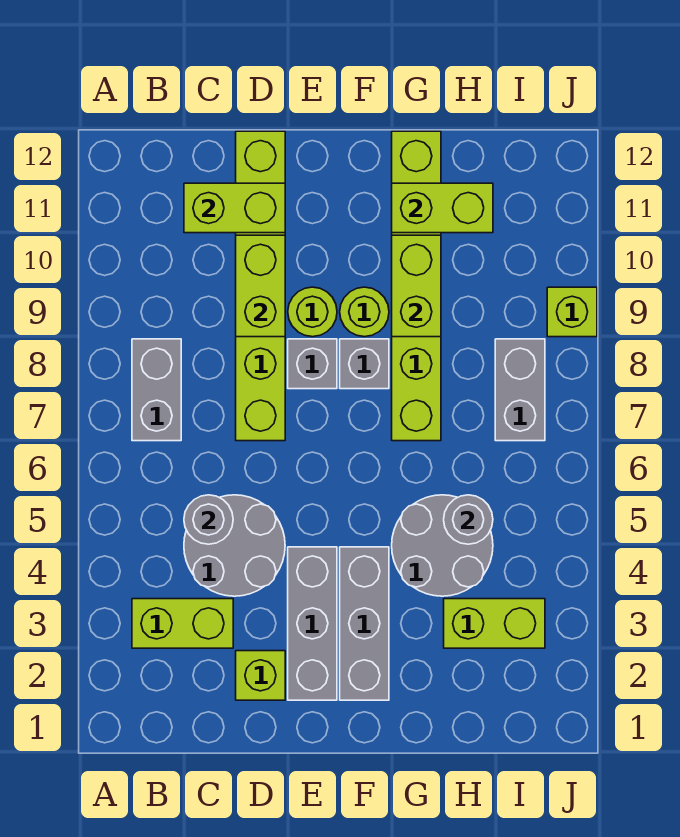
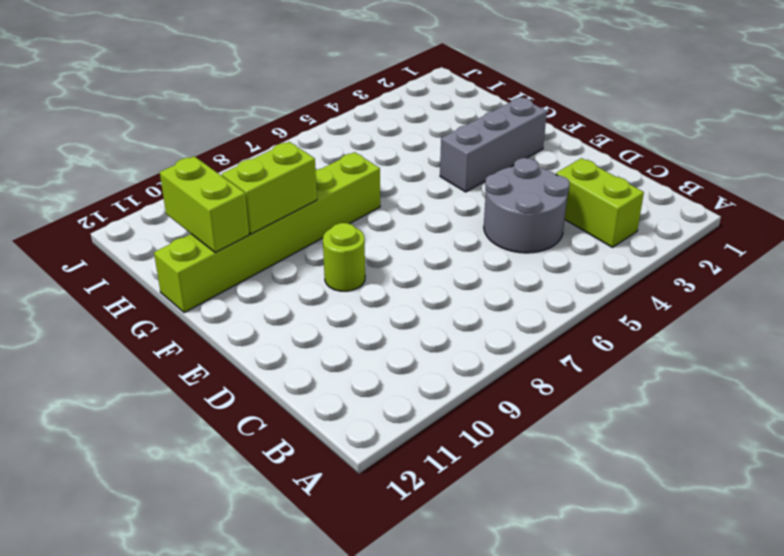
none -> grey brick B7:B8 level 1
none -> lime brick D2 level 1
none -> lime brick D7:D12 level 1

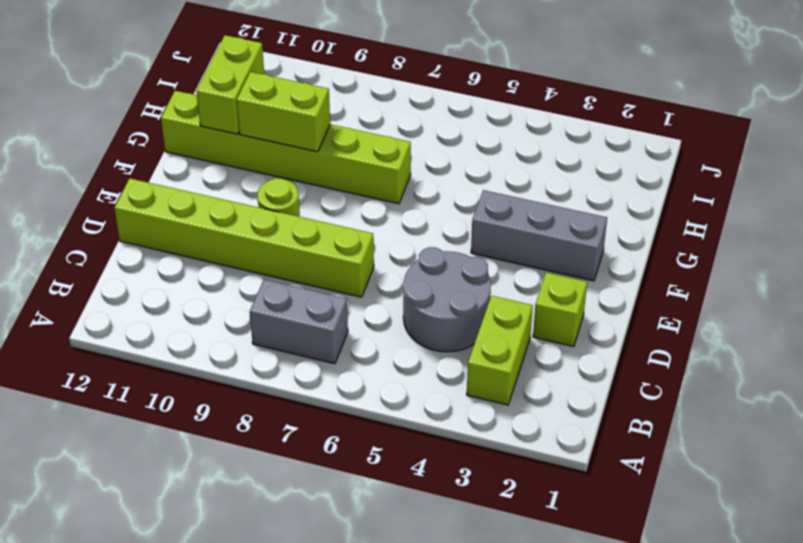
none -> grey brick E2:E4 level 1
none -> grey brick E8 level 1
none -> grey brick F8 level 1

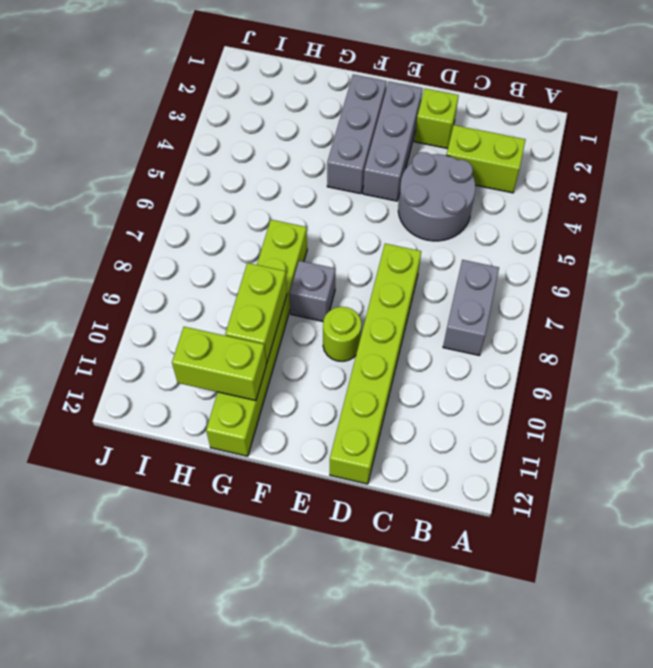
none -> grey brick E8 level 1
none -> lime round brick F9 level 1
none -> grey round brick G4:H5 level 1

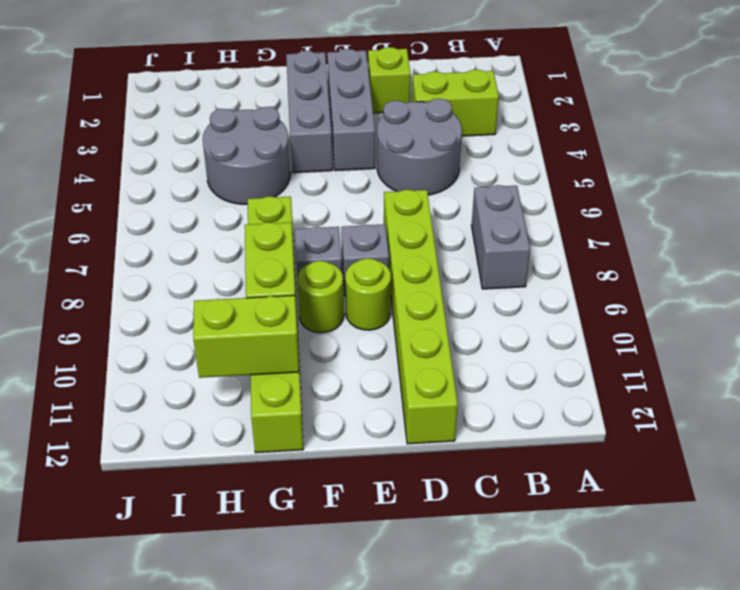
none -> lime brick H3:I3 level 1
none -> grey brick I7:I8 level 1
none -> lime brick J9 level 1

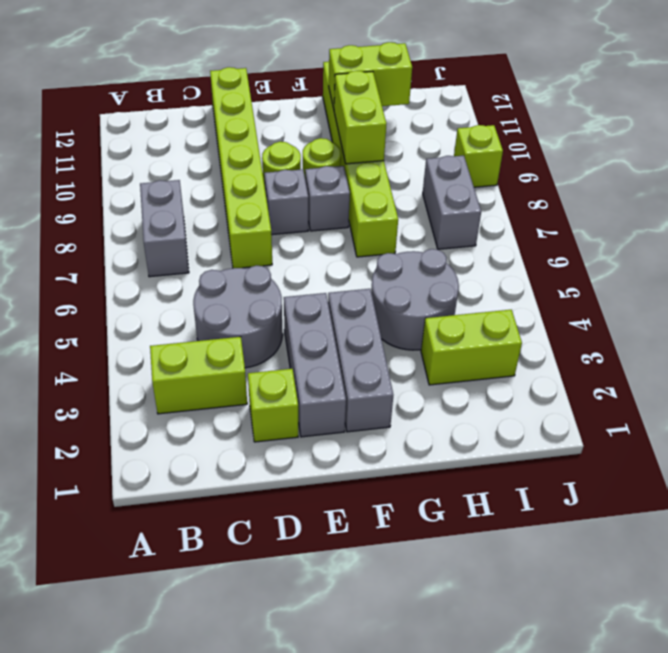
none -> grey round brick C5 level 2
none -> lime brick C11:D11 level 2
none -> lime brick D9:D10 level 2

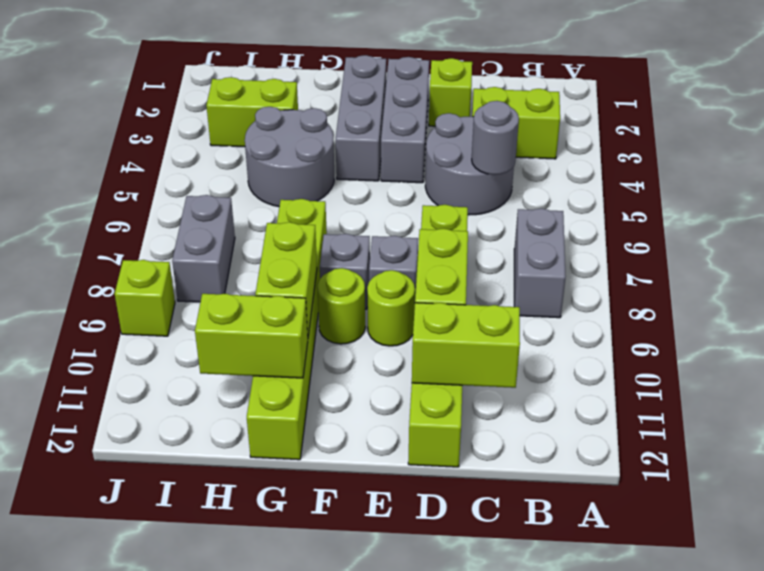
none -> grey round brick H5 level 2

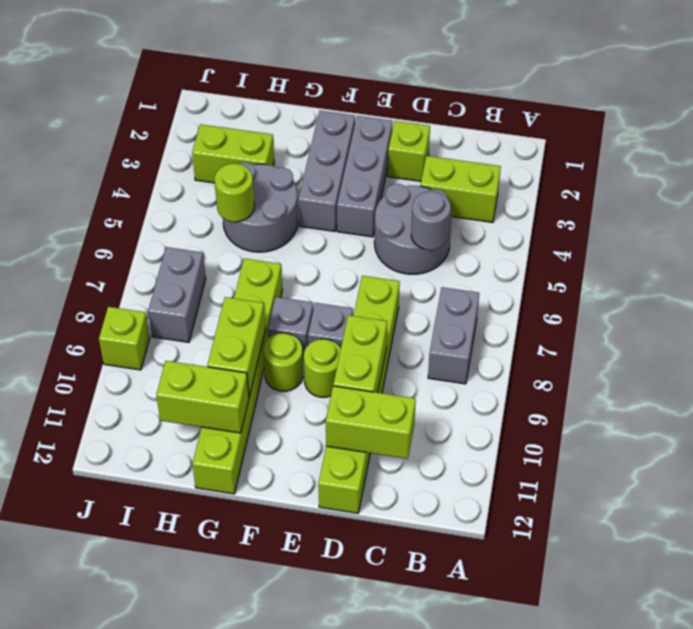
lime round brick H5 level 2 -> grey round brick H5 level 2

